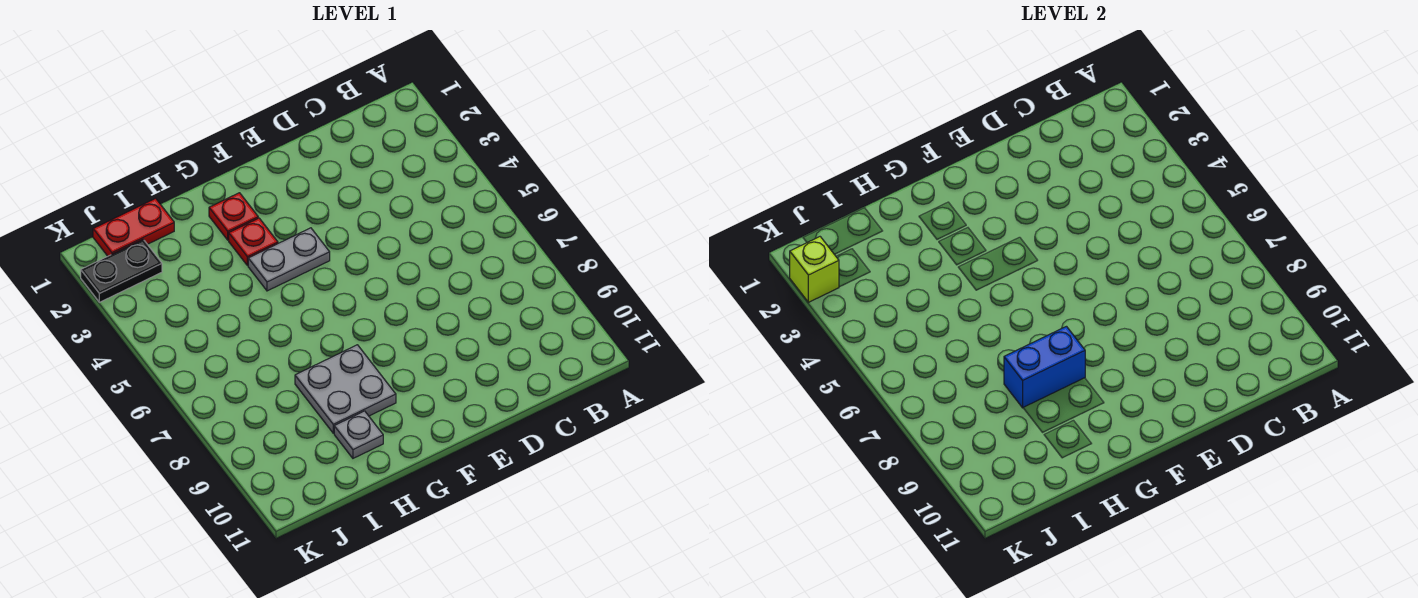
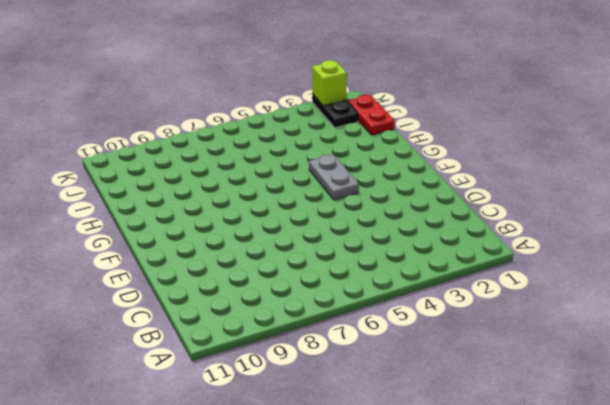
none -> red plate G2 level 1
none -> red plate G3 level 1

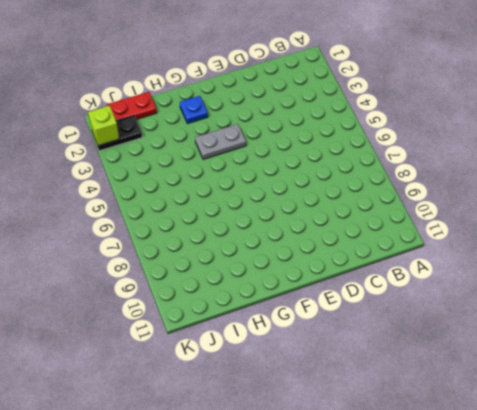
blue plate G2 level 1 -> red plate G2 level 1
none -> red plate G3 level 1
none -> grey plate G8:H9 level 1

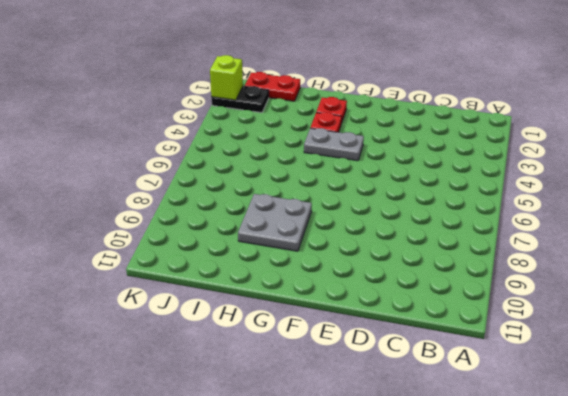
none -> grey plate H10 level 1
none -> blue brick G8:H8 level 2

